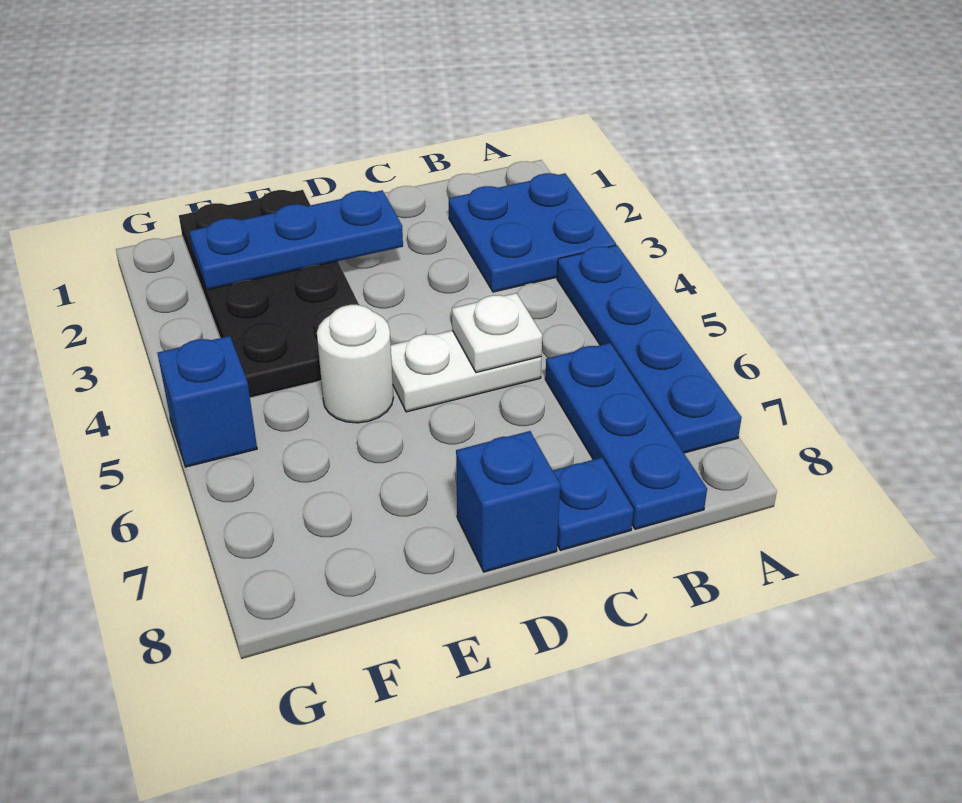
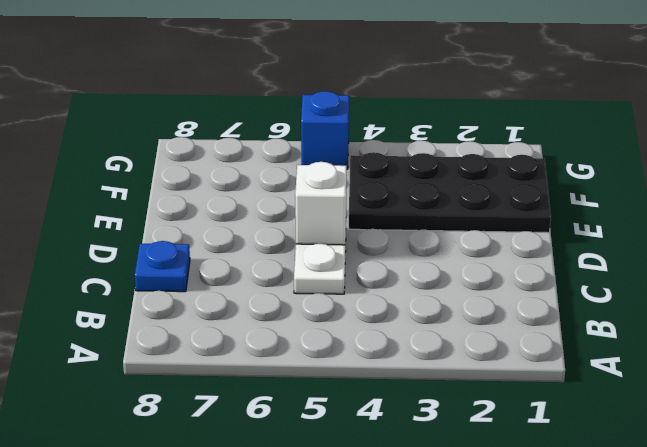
white brick D5 level 2 -> none
none -> blue plate A2:B3 level 1
none -> blue plate A4:A7 level 1

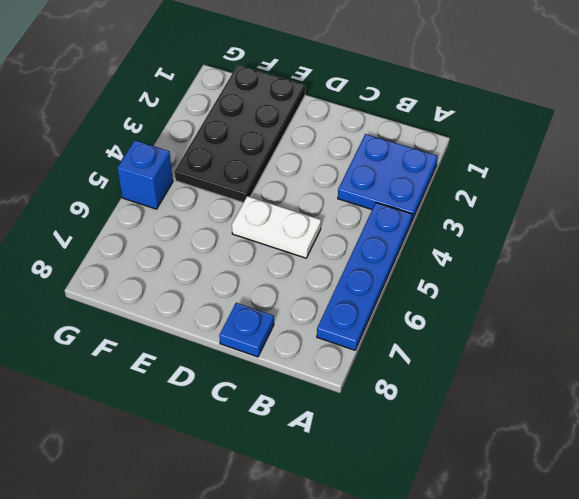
none -> blue plate B6:B8 level 1
none -> blue brick D8 level 1

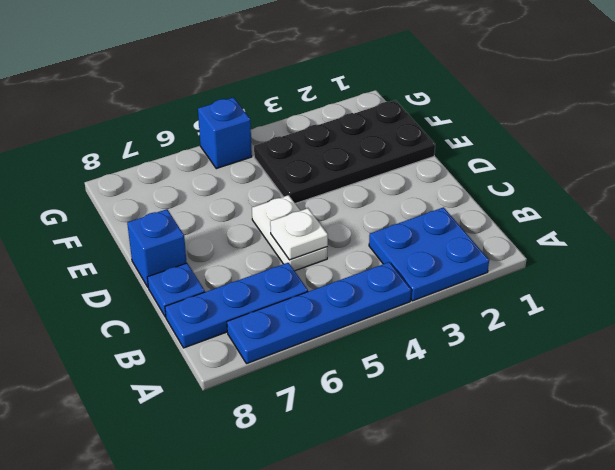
none -> white round brick E5 level 1
none -> blue plate D2:F2 level 2

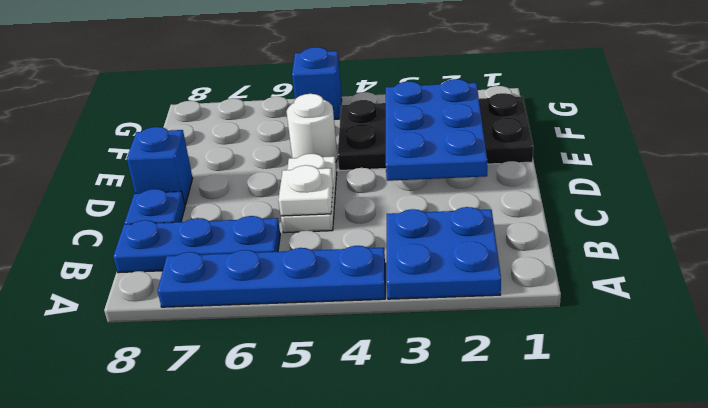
blue plate D2:F3 level 2 -> blue plate D2:F2 level 2

